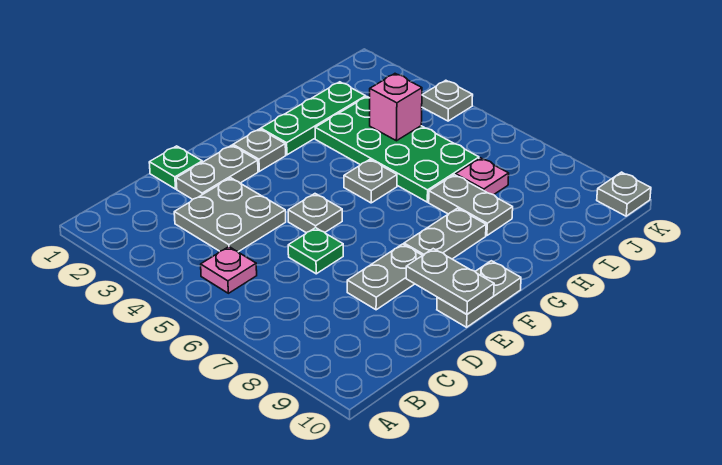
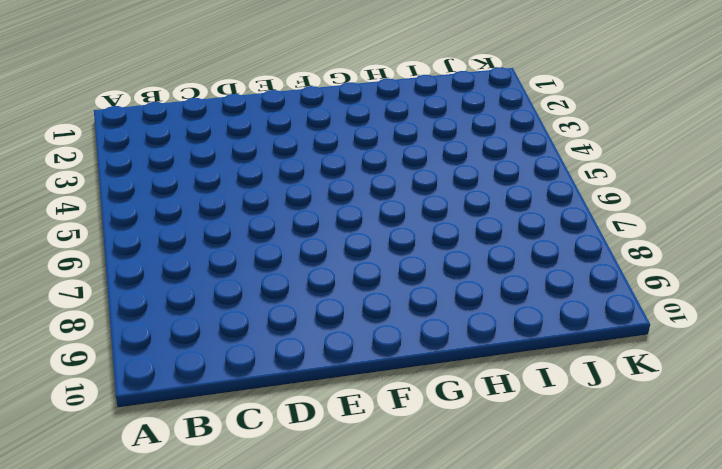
none -> pink plate B5 level 1
none -> grey plate C3:D4 level 1
none -> green plate D1 level 1

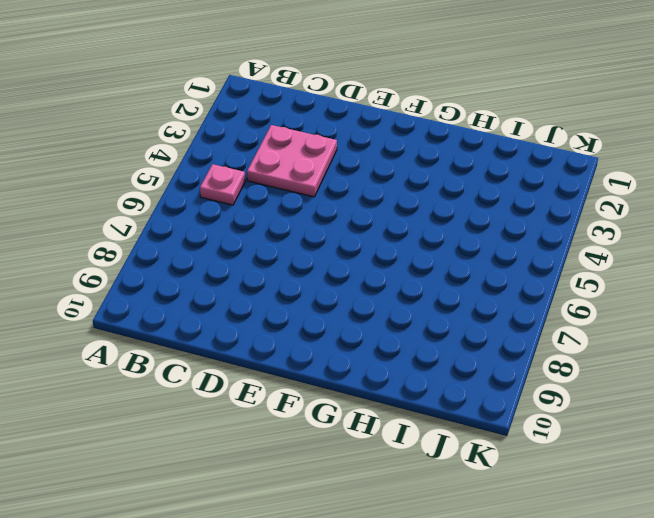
pink plate C3:D4 level 1 -> grey plate C3:D4 level 1
none -> green plate D1 level 1
none -> grey plate D2:E2 level 1
none -> green plate D6 level 1

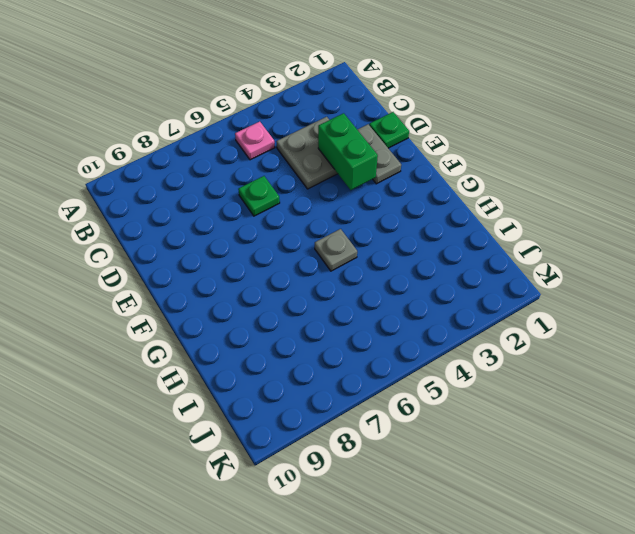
green brick D3:E3 level 2 -> none
none -> grey plate D8:E8 level 1
none -> grey plate E5 level 1
none -> grey plate E10:F10 level 1

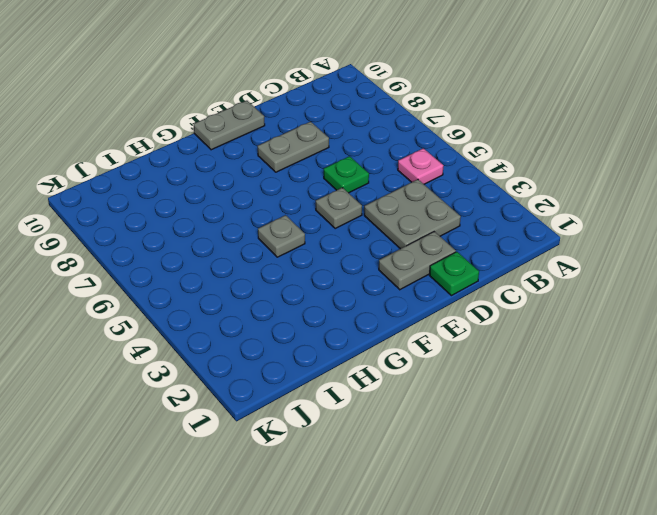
none -> grey plate F2 level 1
none -> grey plate F8:G8 level 1
none -> green plate G2:I2 level 1

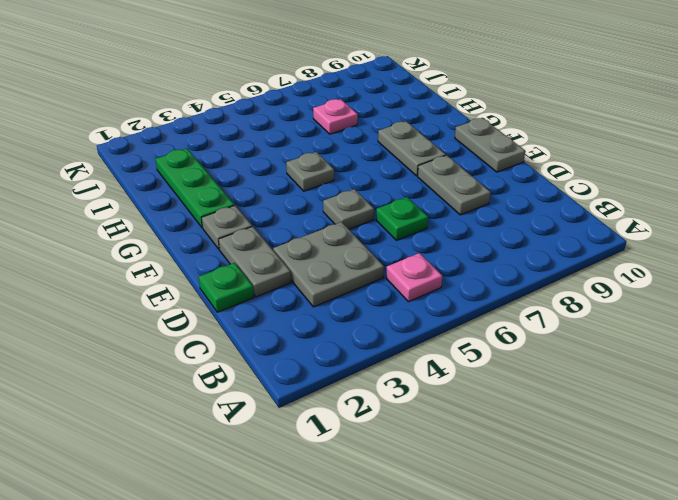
none -> green plate H3:I6 level 1
none -> grey plate H7:H8 level 1
none -> grey plate K4 level 1

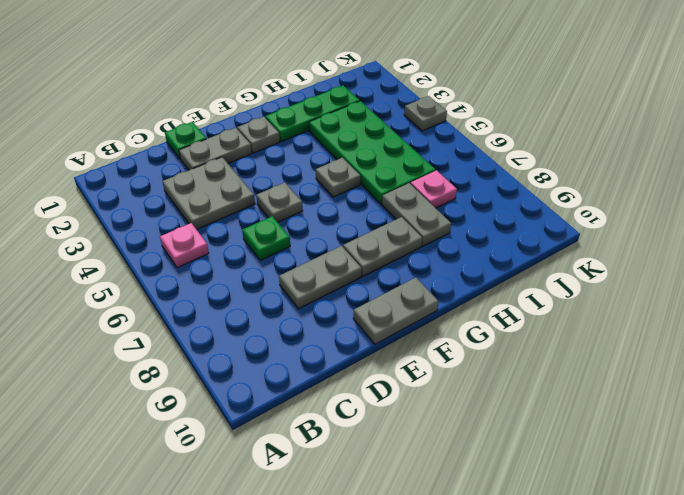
none -> grey plate K10 level 1
none -> grey plate E9:E10 level 2
none -> pink brick I4 level 2

